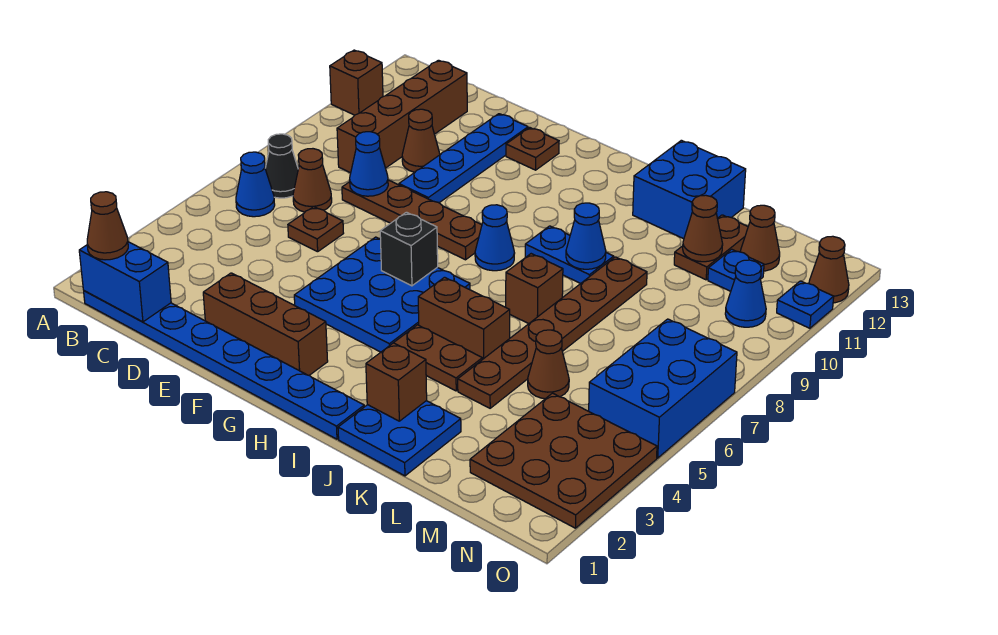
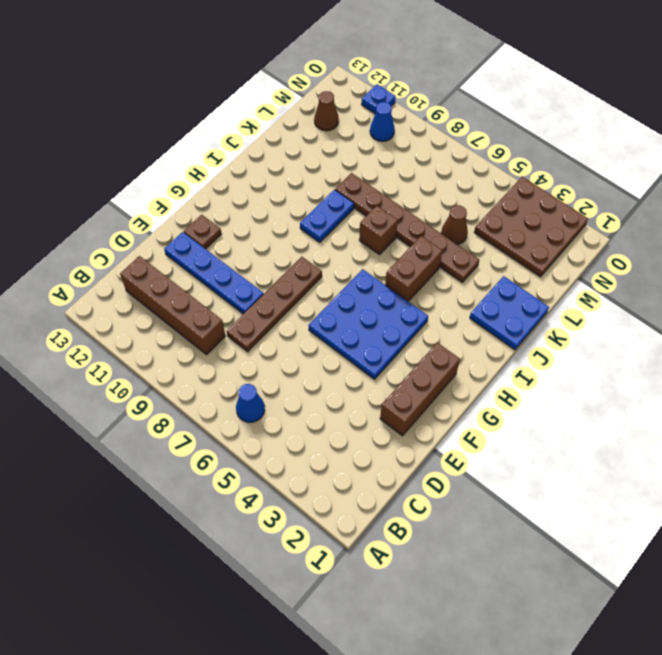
none -> brown brick A11 level 1
none -> blue plate B1:I1 level 1
none -> black cone B7 level 1
none -> brown cone C7 level 1

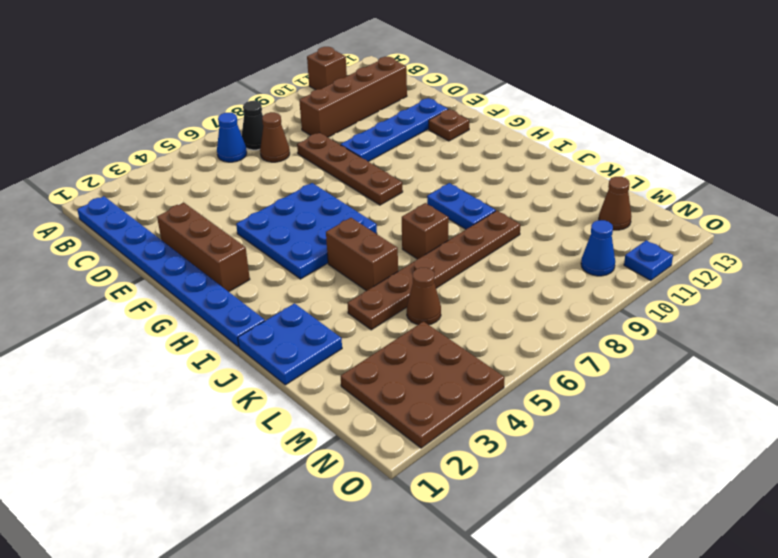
none -> brown plate D6 level 1
none -> brown cone D10 level 1
none -> blue cone H8 level 1
none -> brown plate I4:J4 level 1

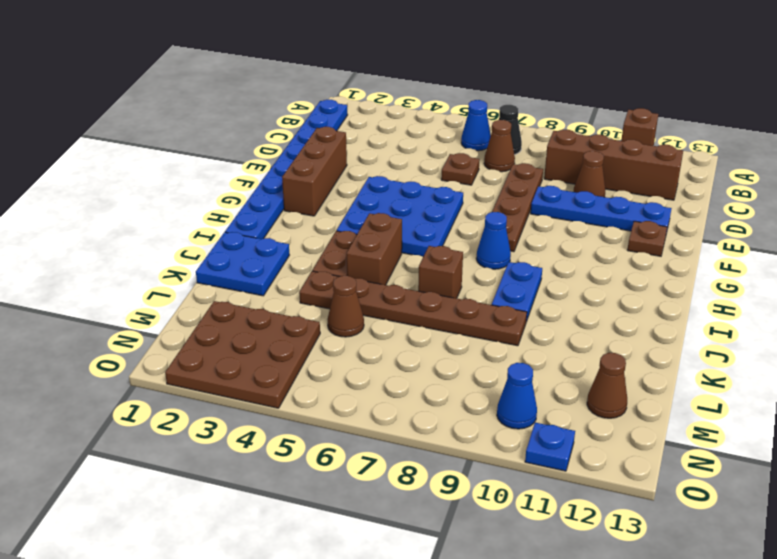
none -> blue brick J12:K13 level 1
none -> brown plate L11:L12 level 1
none -> blue plate M11 level 1
none -> blue brick N5:O7 level 1

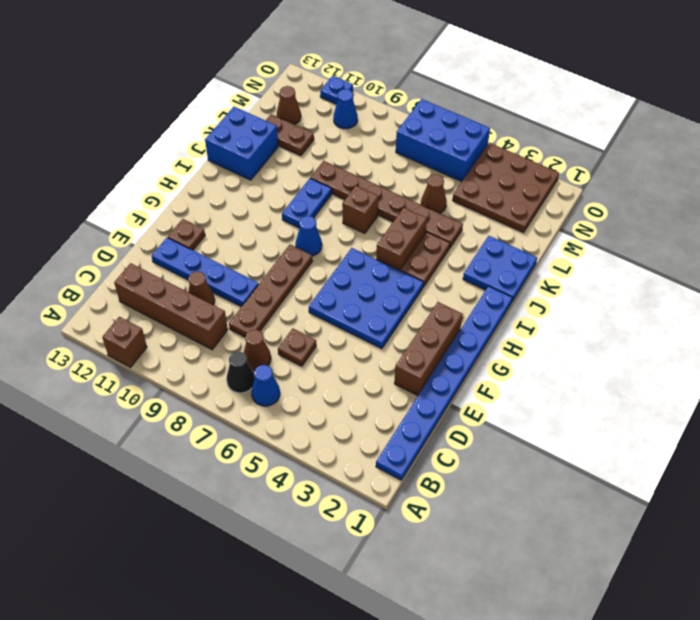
none -> blue plate M11 level 1
none -> brown cone O12 level 1
none -> blue brick B1:C1 level 2
none -> blue cone D8 level 2

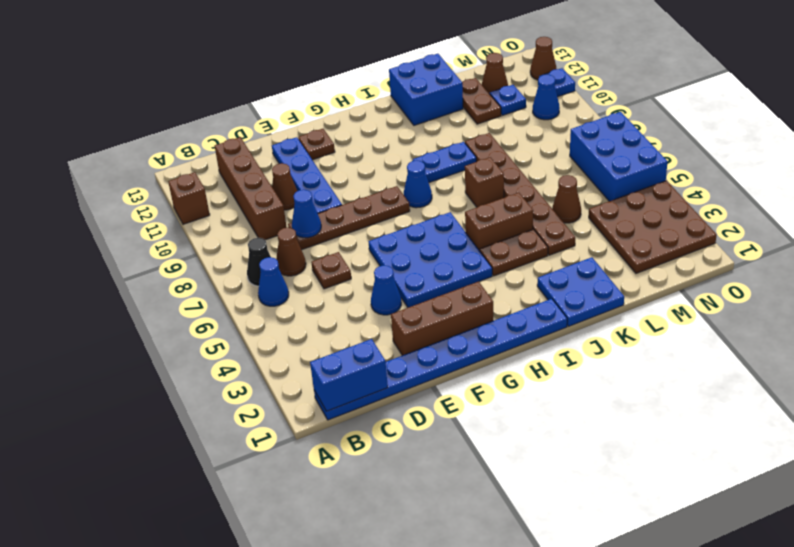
blue cone E4 level 1 -> blue cone J9 level 2
none -> black brick G6 level 2
none -> brown brick J2 level 2
none -> brown cone L11 level 2
none -> brown cone B1 level 3

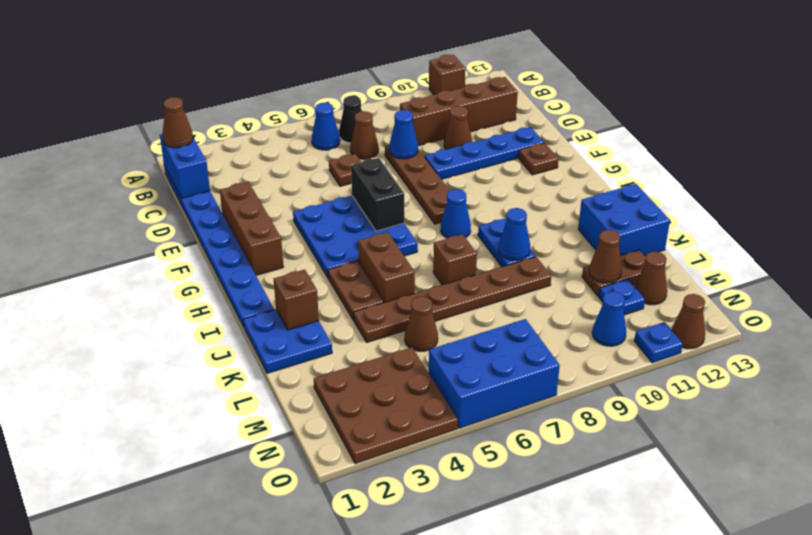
black brick F6:G6 level 2 -> black brick G6 level 2

